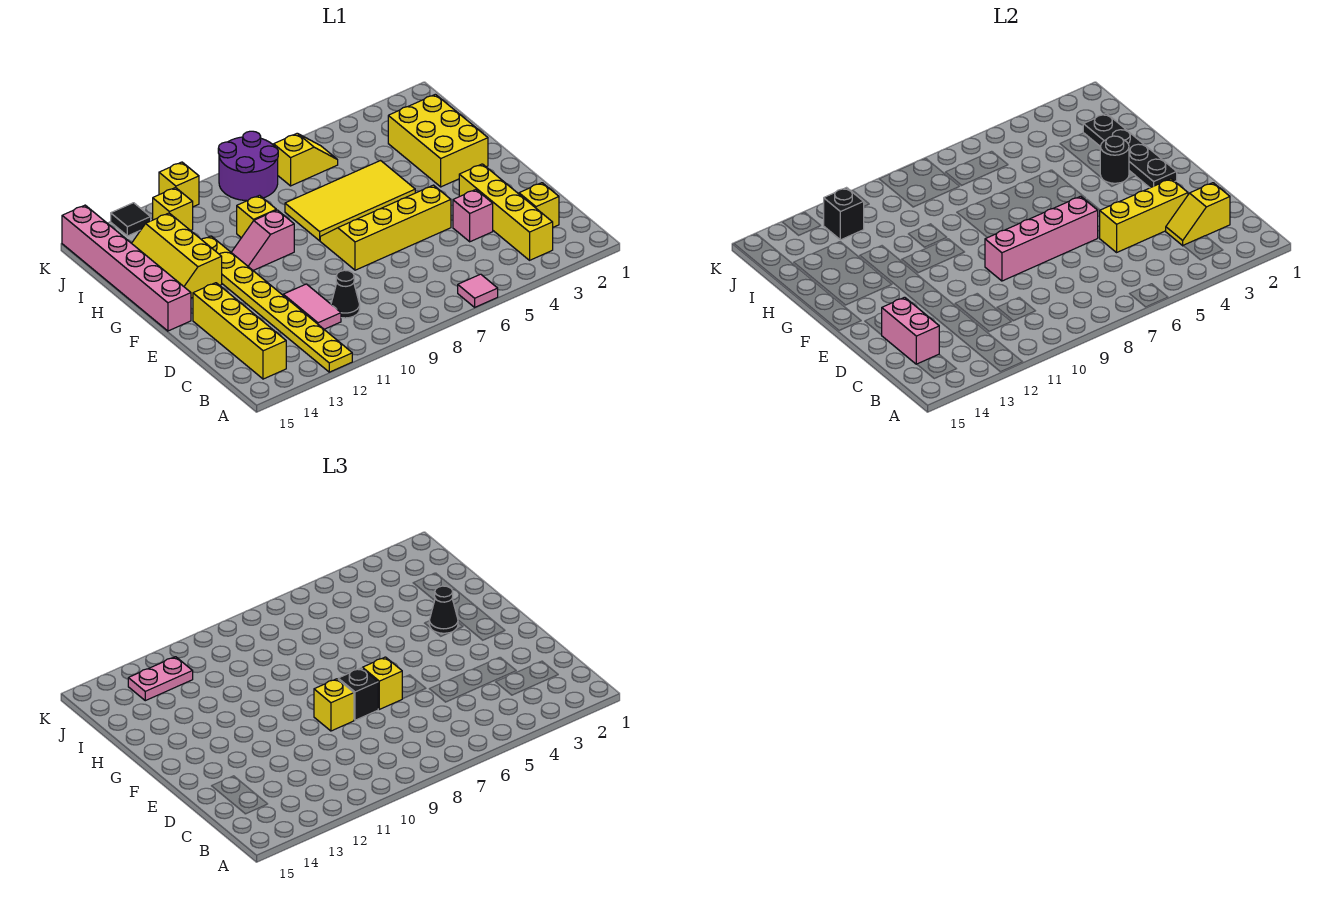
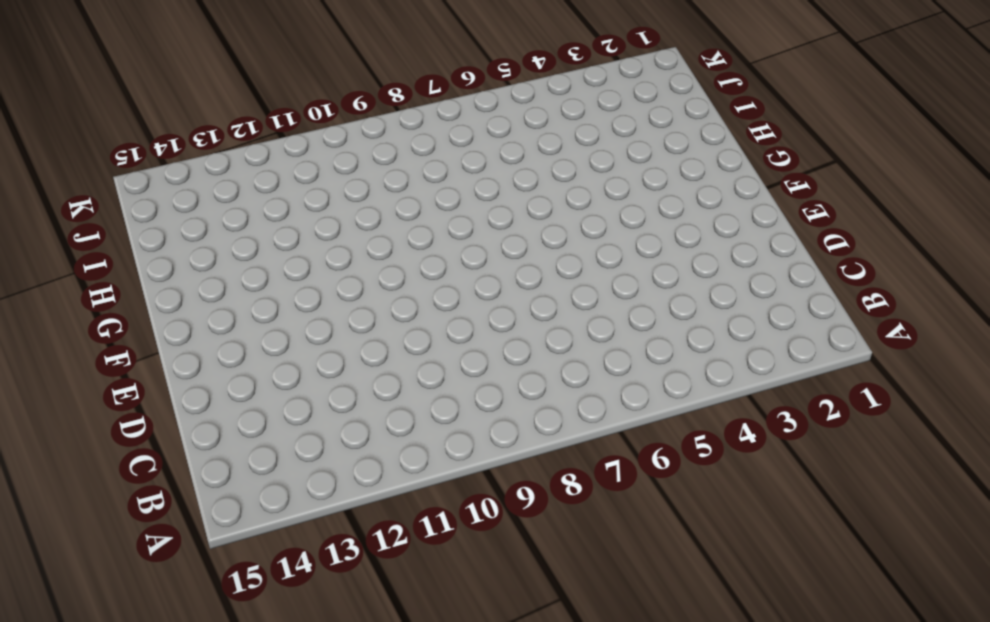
none -> pink tile A6 level 1
none -> yellow plate A12:H12 level 1
none -> yellow brick B3:E3 level 1
none -> yellow brick B14:E14 level 1

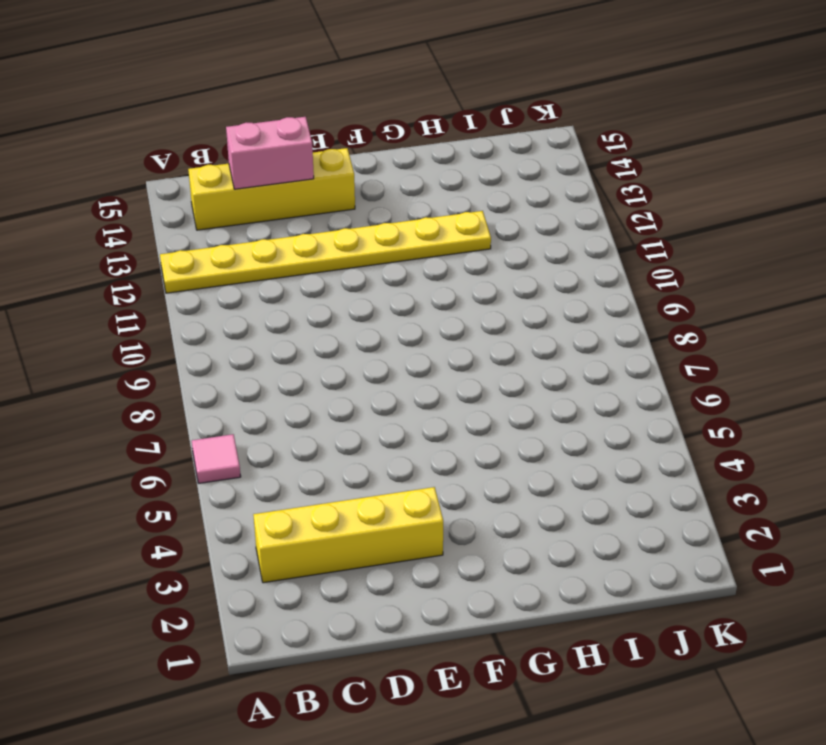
none -> yellow brick C2 level 1
none -> black cone C10 level 1
none -> pink tile C11:D11 level 1
none -> pink brick D4 level 1

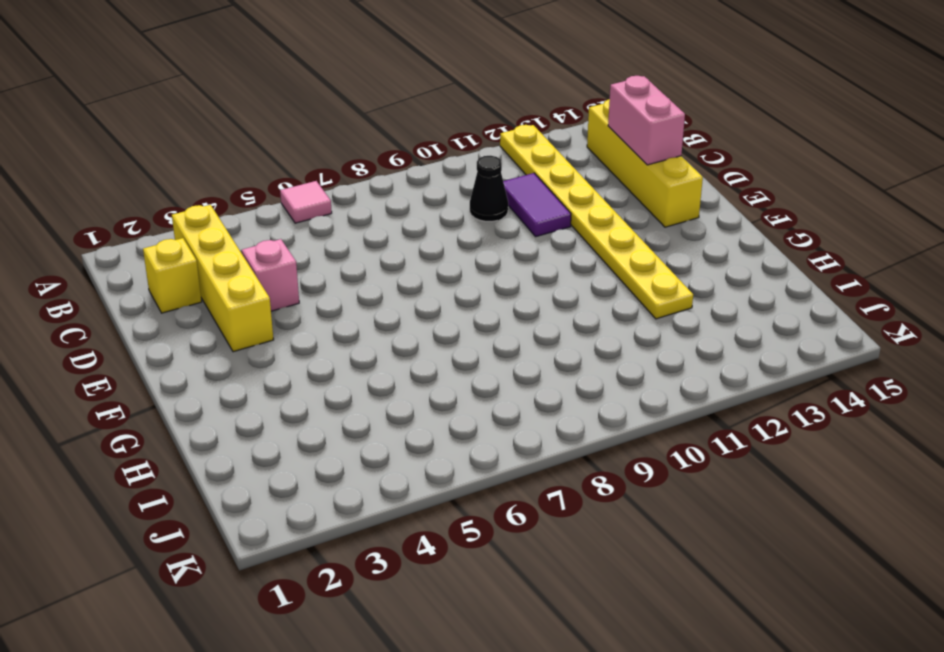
purple tile C11:D11 level 1 -> pink tile C11:D11 level 1
none -> yellow slope E5:F8 level 1 top E
none -> pink brick F15:K15 level 1
none -> yellow brick G2:I3 level 1
none -> yellow tile G5:H8 level 1

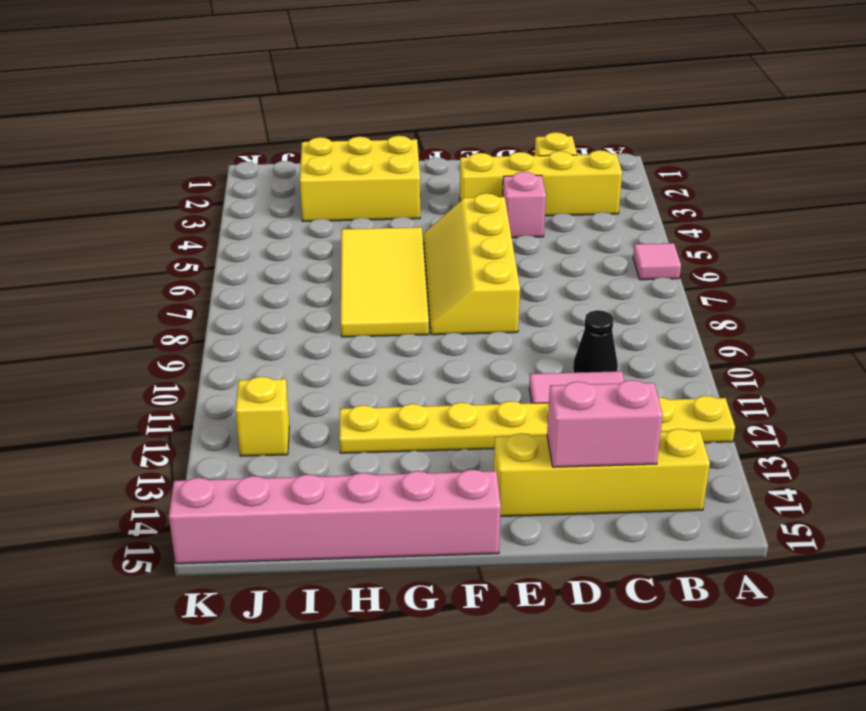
none -> pink slope G10:G11 level 1 top 10
none -> yellow slope G13:I14 level 1 top 13
none -> yellow brick H10 level 1
none -> yellow slope J6:J7 level 1 top 7

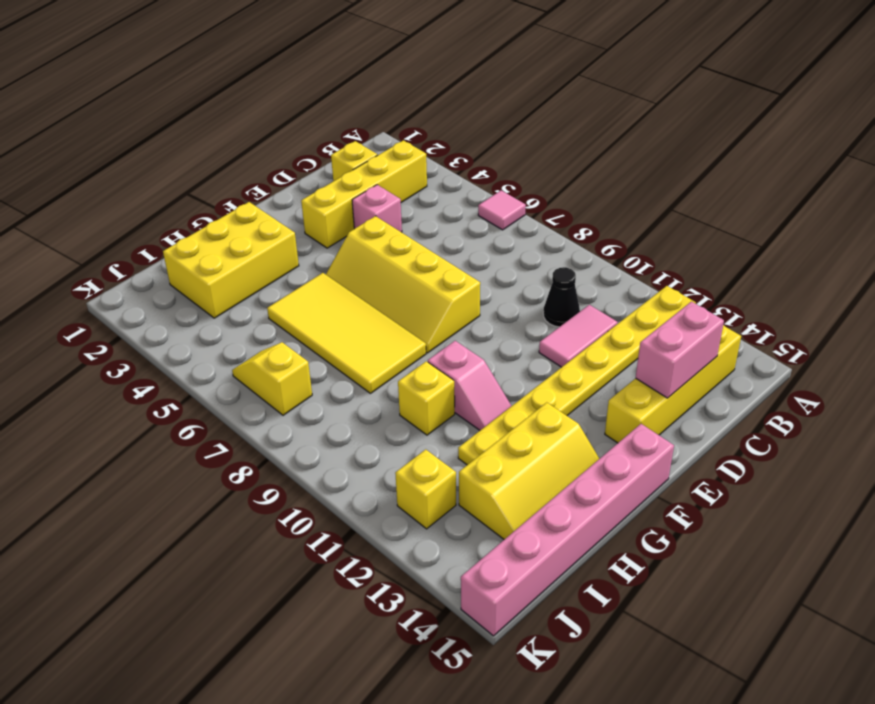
none -> purple round brick J8:K9 level 1
none -> yellow brick K11 level 1
none -> black tile K13 level 1
none -> yellow slope C2:C3 level 2 top 2

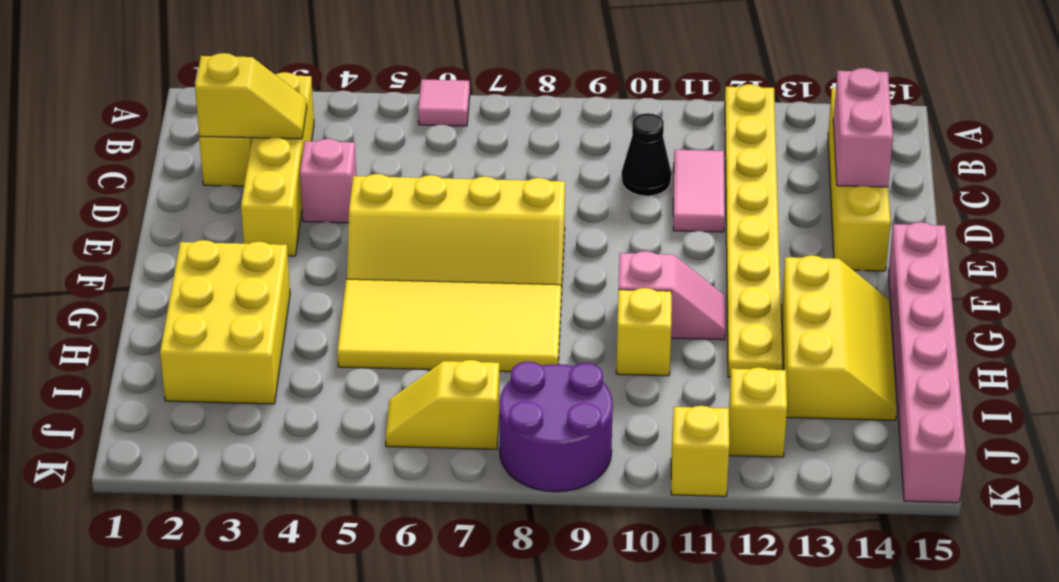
none -> black tile K13 level 1
none -> yellow brick D3:D5 level 2
none -> pink brick E6:E9 level 2
none -> black plate F2:I2 level 2

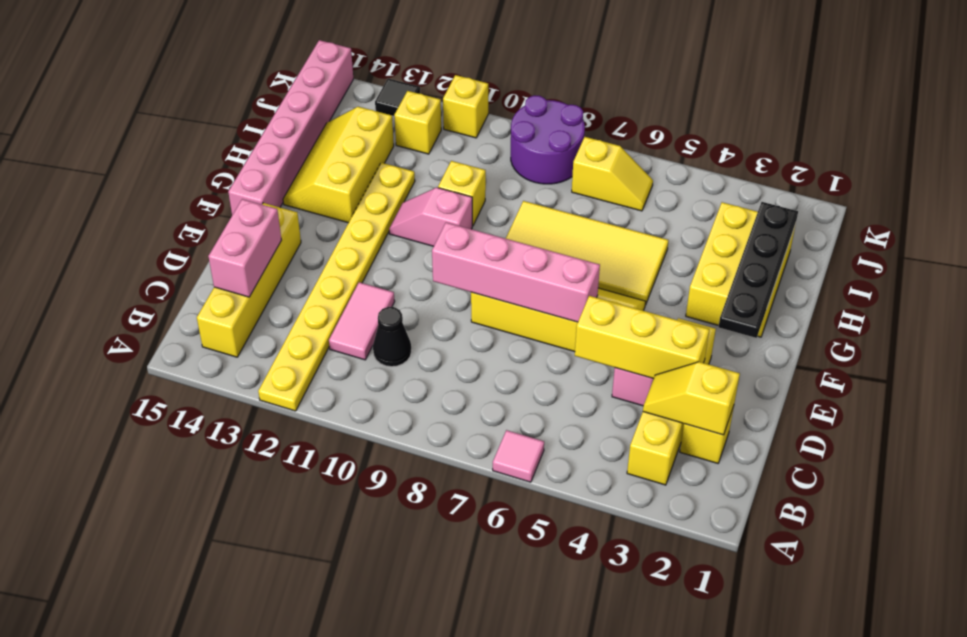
none -> black round brick G3 level 2
none -> black brick J12 level 2
none -> yellow brick E7 level 3
none -> black brick E8 level 3

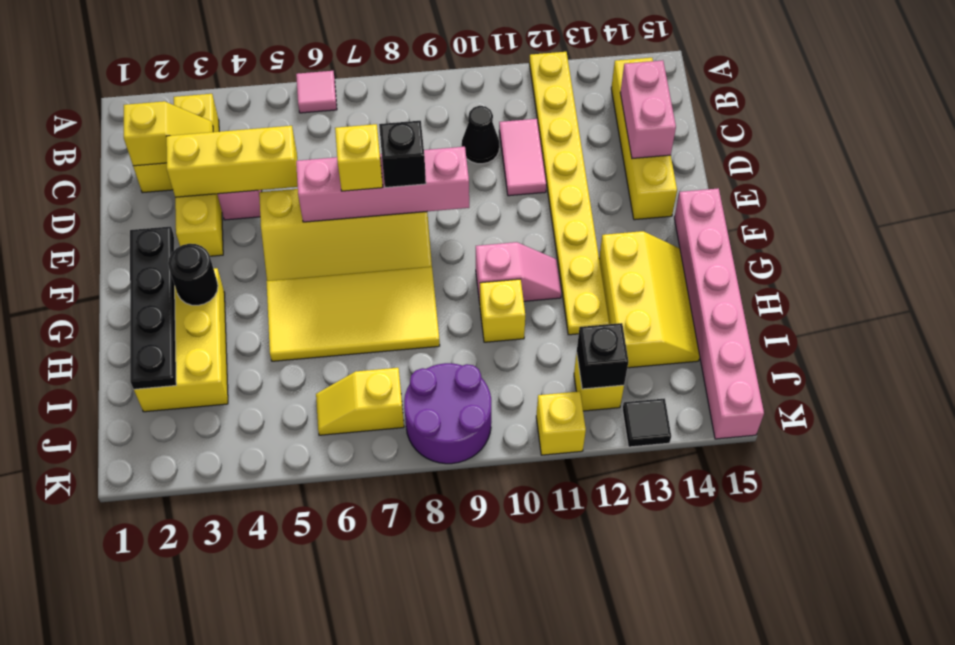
none -> yellow brick E9 level 3
none -> black cone G3 level 3
none -> pink plate J12:J13 level 3

